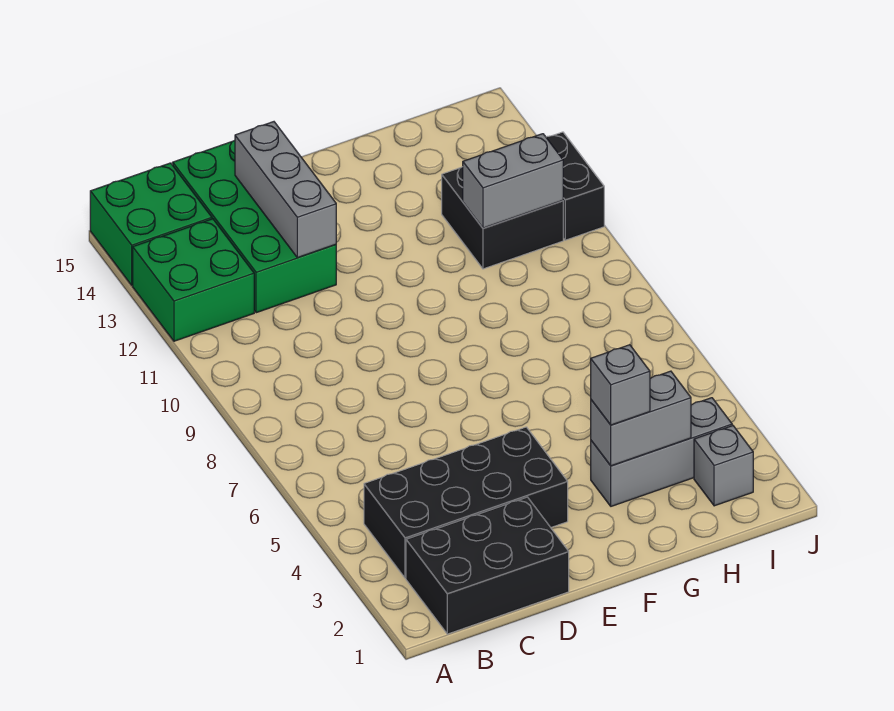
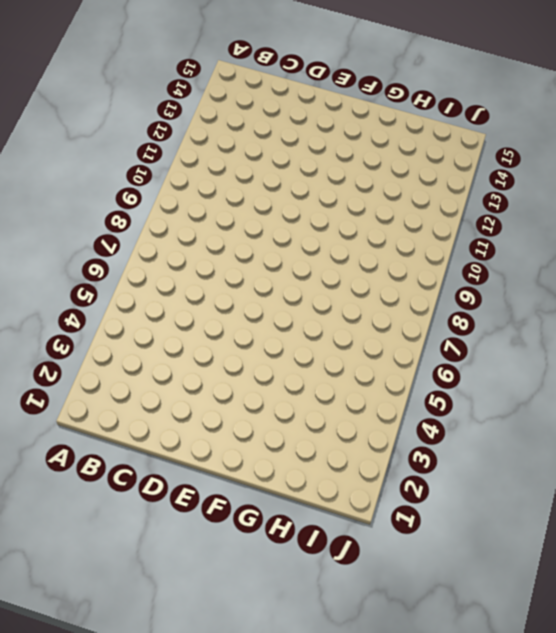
none -> green brick A12:B13 level 1
none -> green brick A14:B15 level 1
none -> black brick B1:D2 level 1

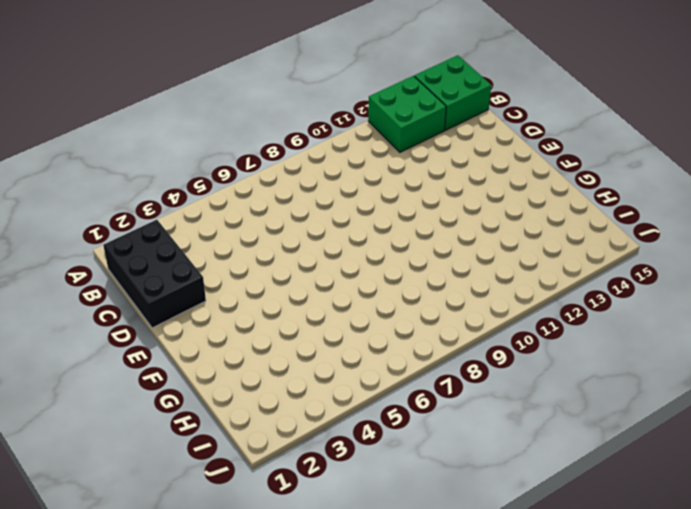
none -> black brick B3:E4 level 1
none -> green brick C12:D15 level 1
none -> grey brick G3:I3 level 1

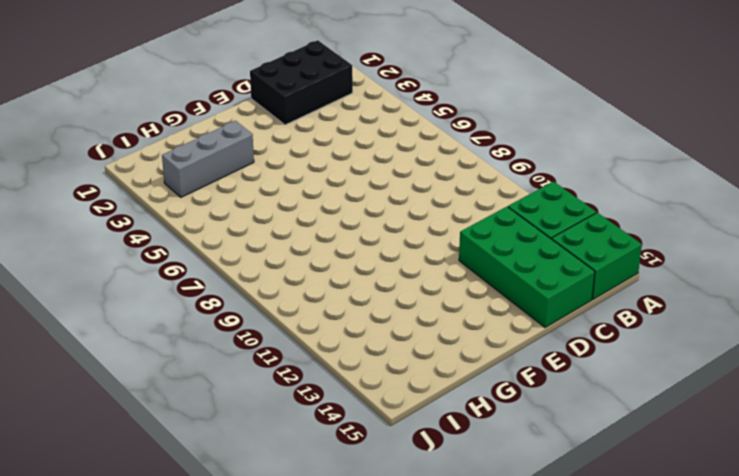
none -> black brick B3:E4 level 1
none -> black brick H11:I12 level 1
none -> grey brick I2 level 1

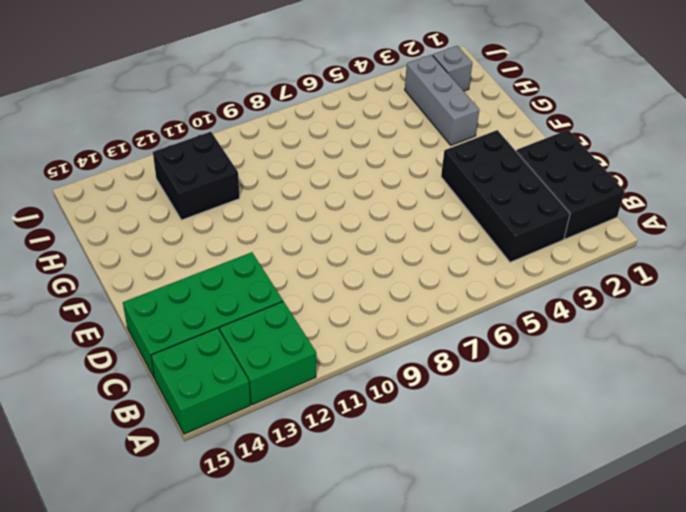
none -> black brick J11:J12 level 1
none -> grey brick D12:D14 level 2
none -> grey brick G3:H3 level 2

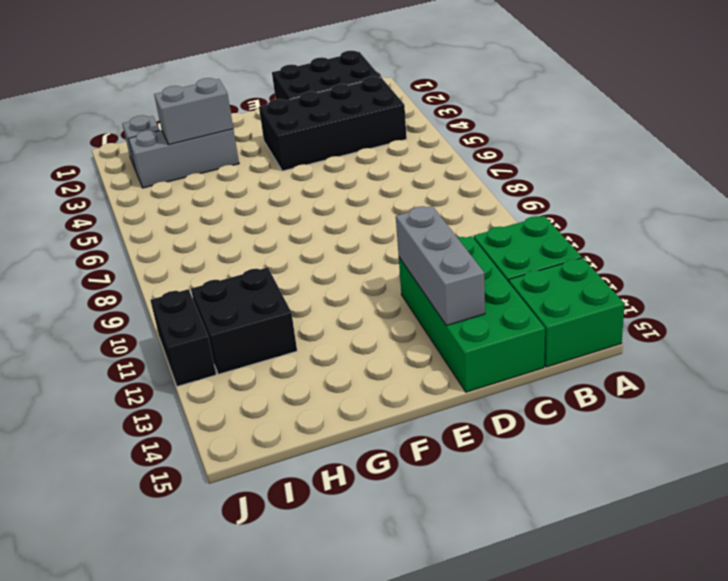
none -> grey brick H11:I11 level 2
none -> grey brick G3 level 3

